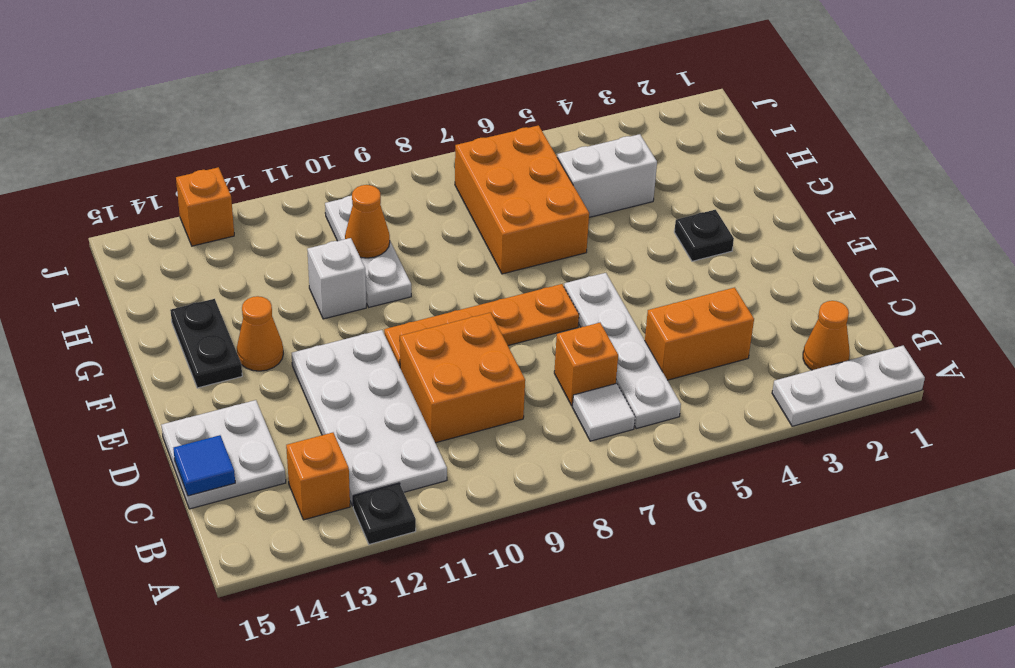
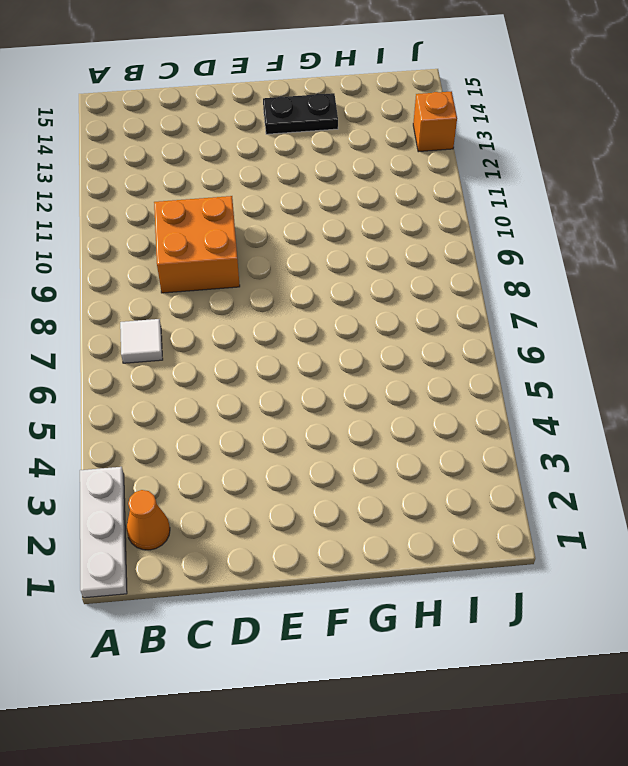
none -> black plate A12 level 1
none -> white plate B6:E6 level 1
none -> white plate B11:E12 level 1

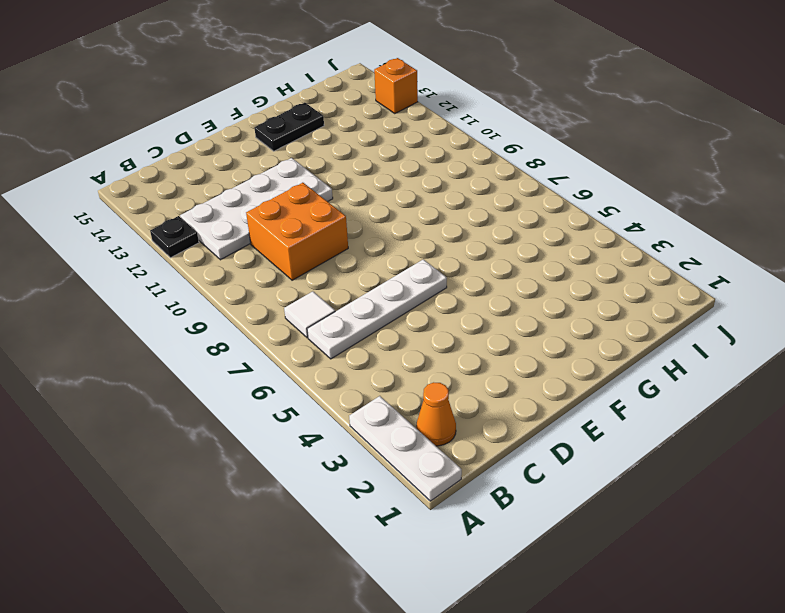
none -> orange brick B13 level 1
none -> orange brick C4:C5 level 1
none -> orange brick C7 level 1

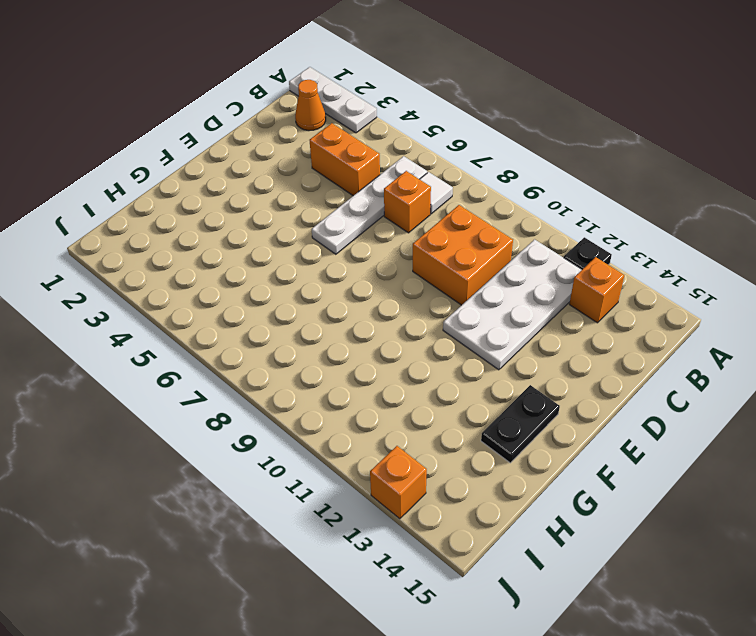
none -> white plate C14:D15 level 1
none -> orange plate E7:E10 level 1
none -> black plate F3 level 1

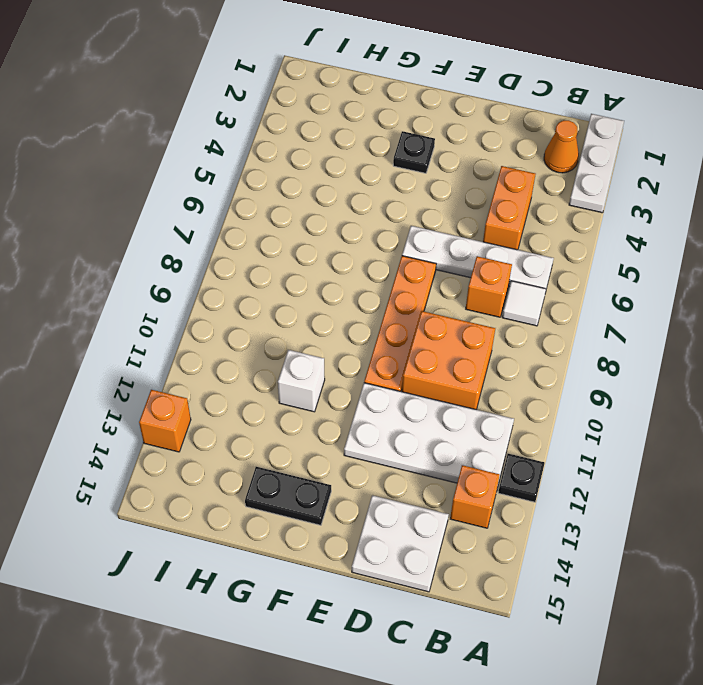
none -> orange cone F13 level 1
none -> orange brick G6:I7 level 1
none -> white plate G10:I10 level 1

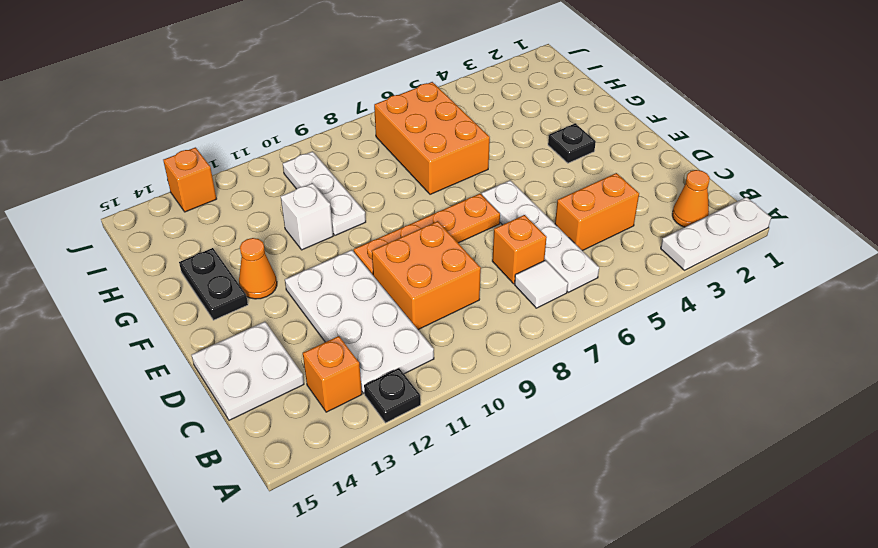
none -> white brick H4:H5 level 1
none -> blue tile C15 level 2
none -> orange cone H10 level 2

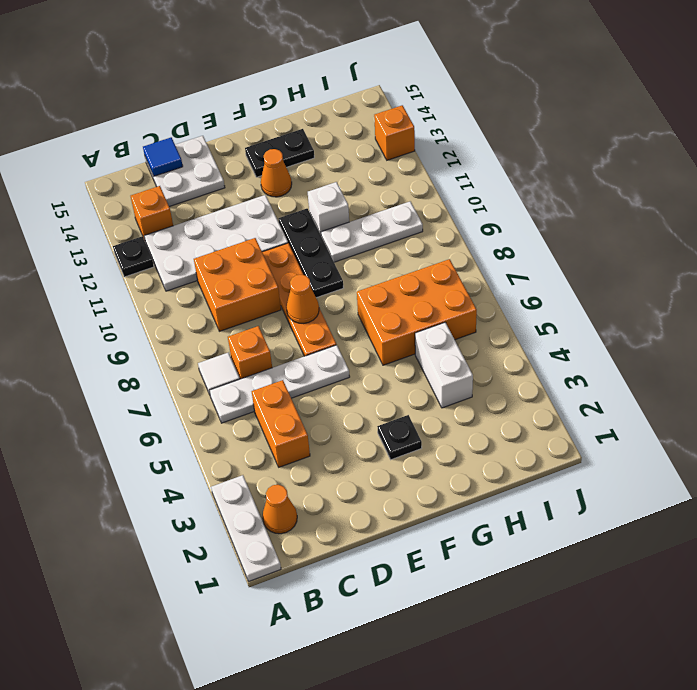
orange cone E8 level 2 -> orange cone H10 level 2
black plate F9:F11 level 1 -> none

